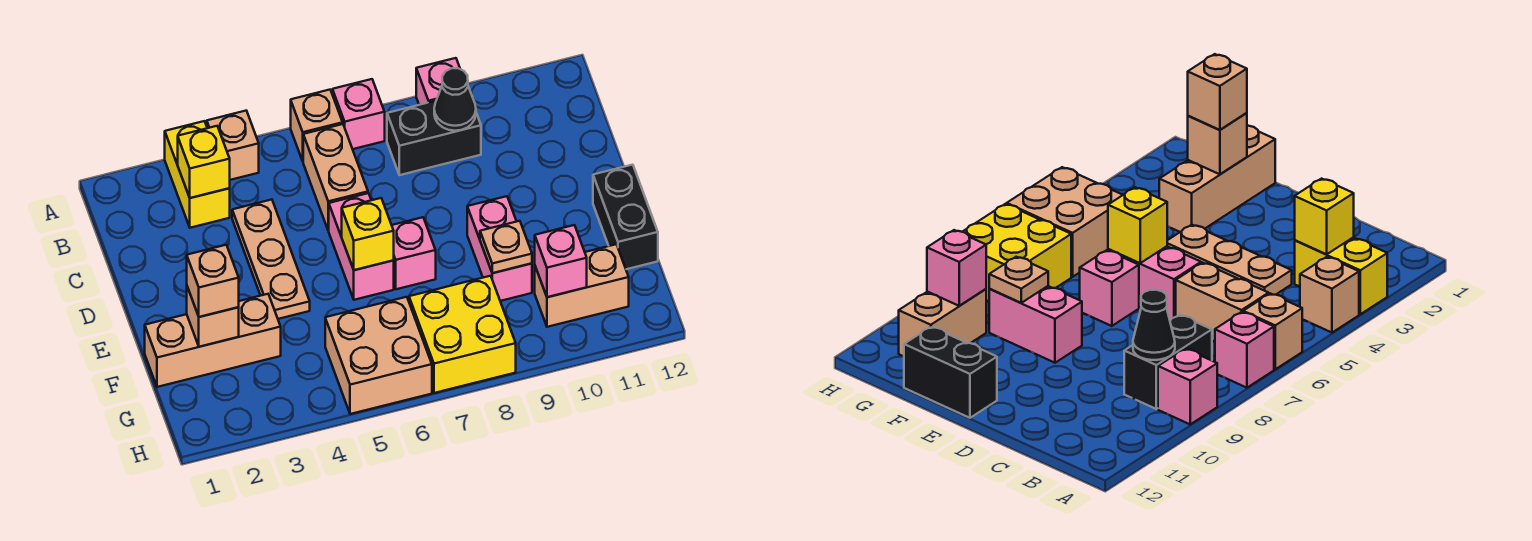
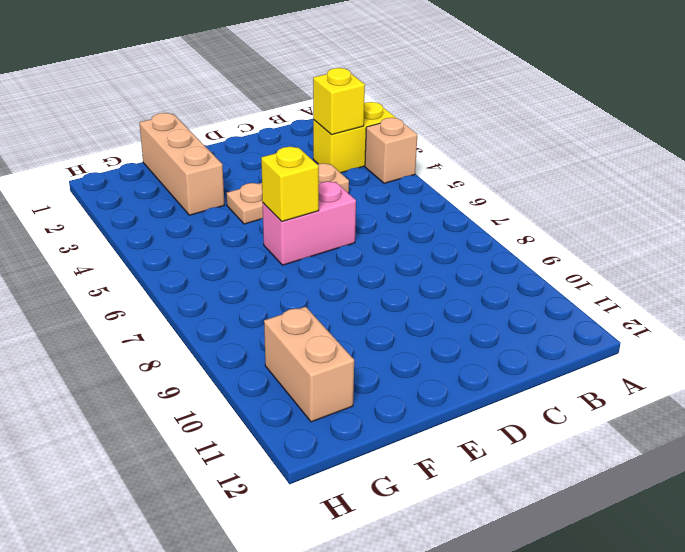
none -> tan brick A6 level 1
none -> pink brick A7 level 1
none -> pink brick A9 level 1

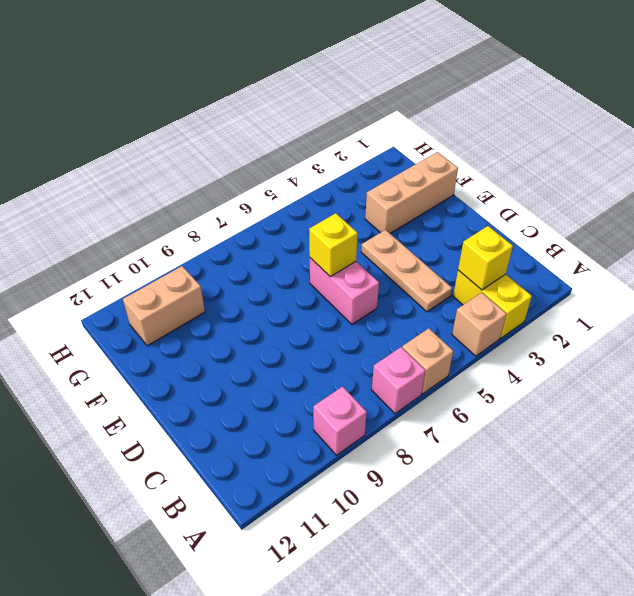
none -> tan brick B6:C6 level 1
none -> black brick B8:B9 level 1
none -> pink brick E7 level 1

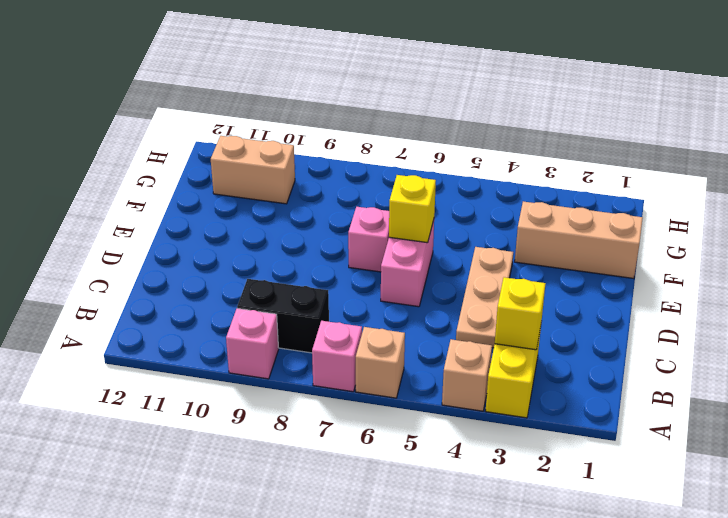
none -> tan brick B6:C6 level 1
none -> pink brick E9:F9 level 1
none -> black brick E12:F12 level 1

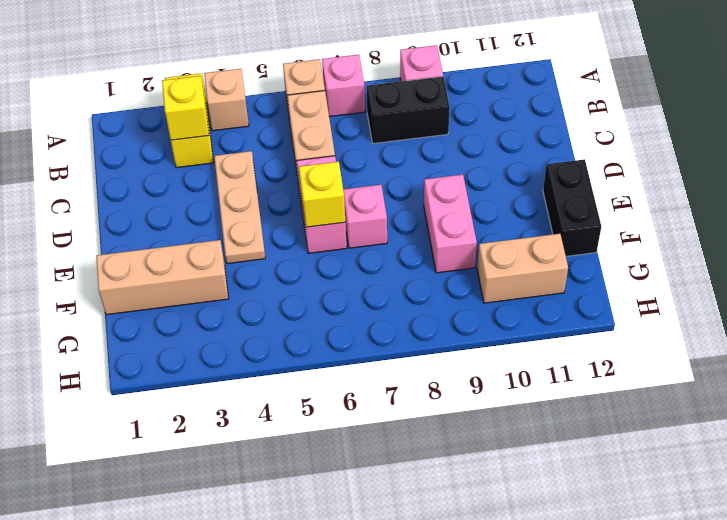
none -> tan brick G5:H6 level 1
none -> yellow brick G7:H8 level 1
none -> black cone B9 level 2

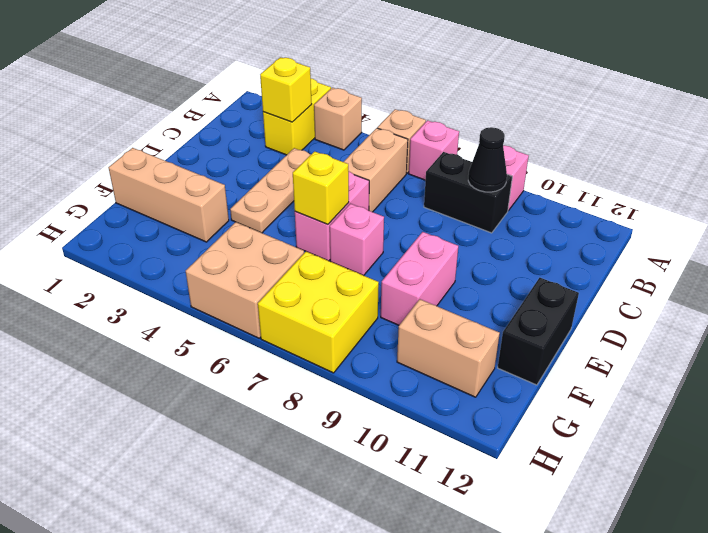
none -> tan brick F2 level 2
none -> tan plate F9 level 2
none -> pink brick G10 level 2

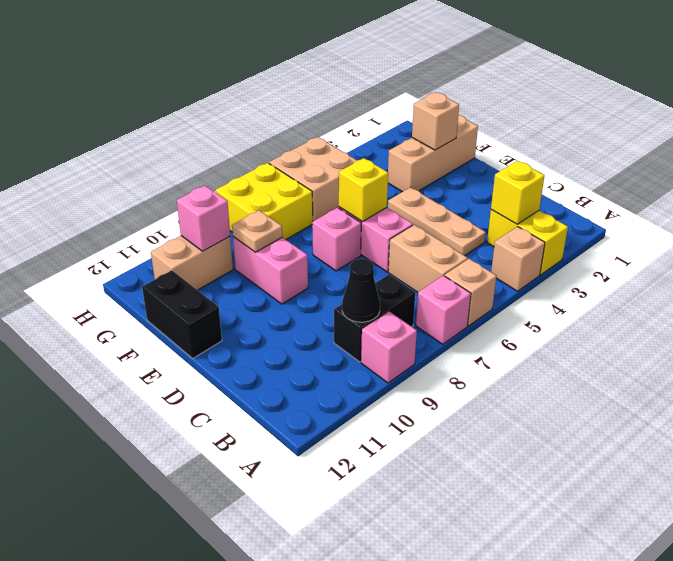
none -> tan brick F2 level 3

